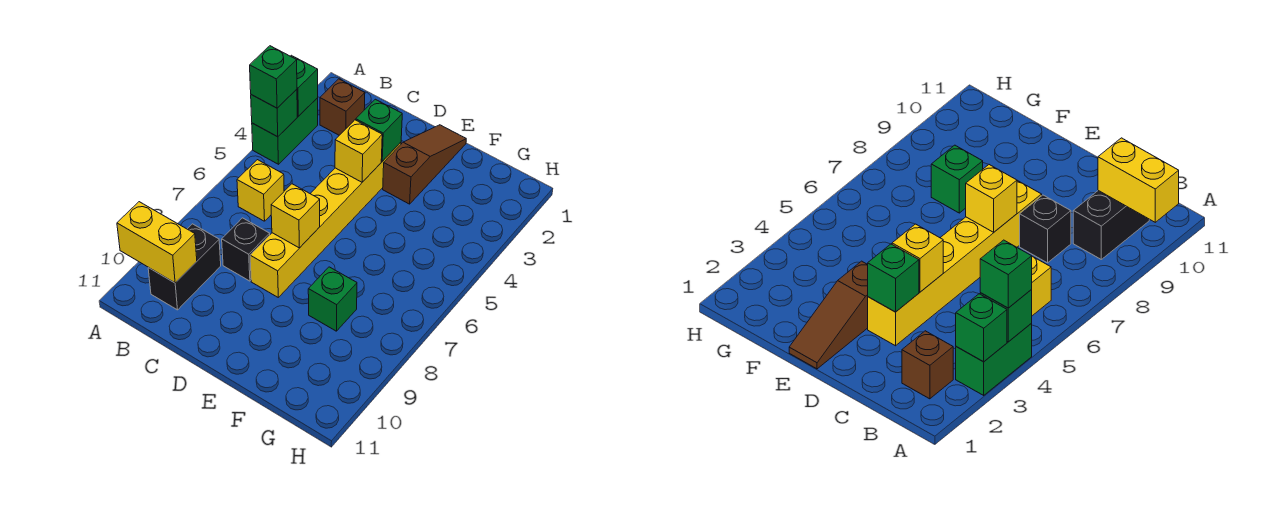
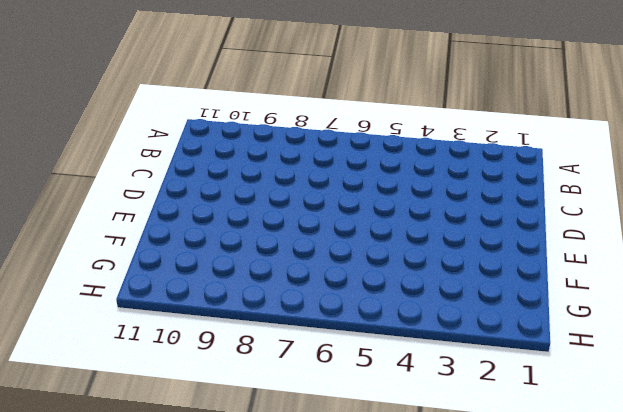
none -> green brick A3:A4 level 1
none -> brown brick B2 level 1
none -> yellow brick B6 level 1

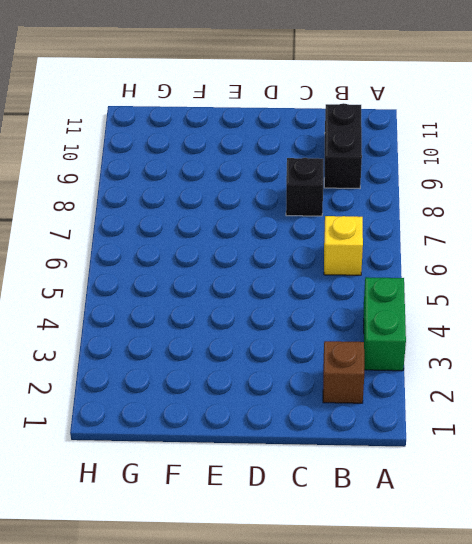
none -> yellow brick D3:D8 level 1
none -> brown slope E1:E3 level 1 top 3
none -> green brick F8 level 1

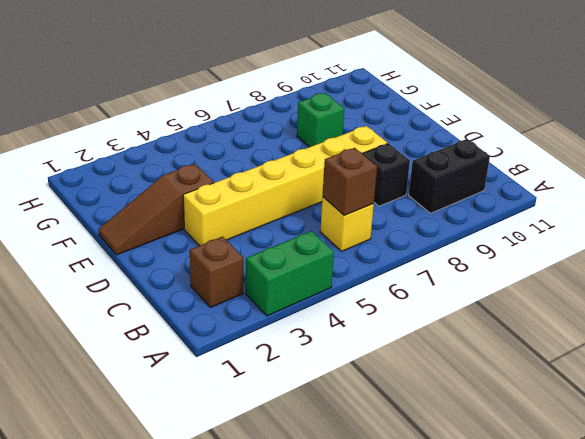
brown brick B6 level 2 -> none
none -> green brick A3 level 2
none -> green brick A4 level 2
none -> yellow brick A10:B10 level 2

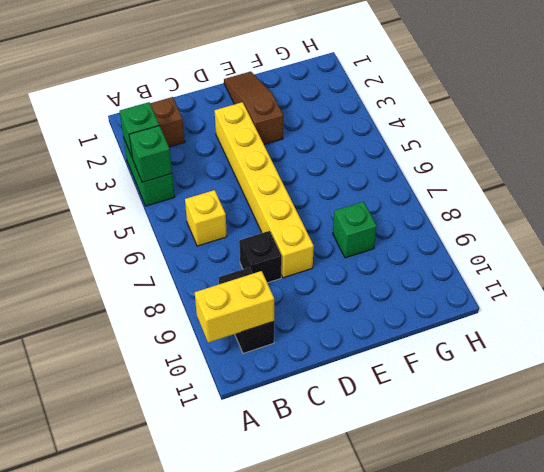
none -> green brick D3 level 2
none -> yellow brick D4 level 2
none -> yellow brick D7 level 2

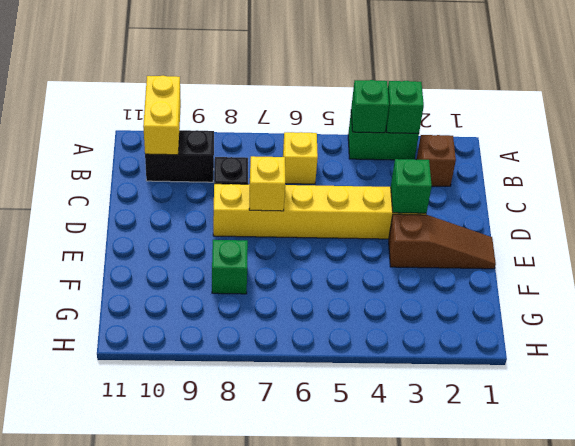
none -> yellow brick D4 level 2
none -> green brick A4 level 3

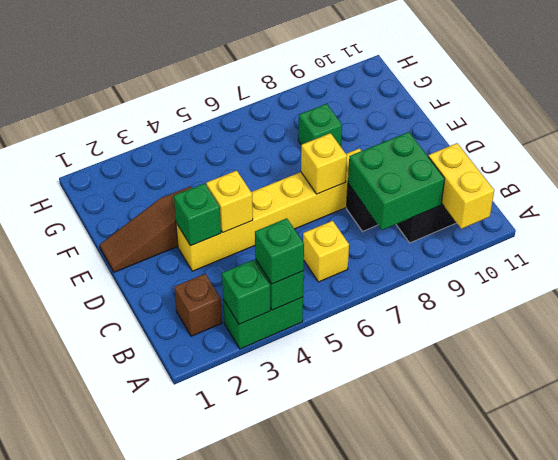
green brick B8:C9 level 2 -> none

